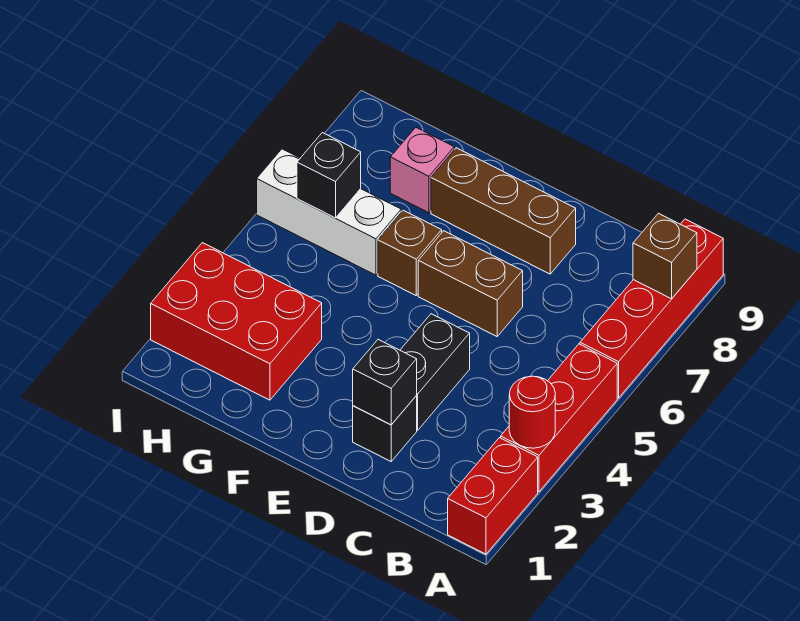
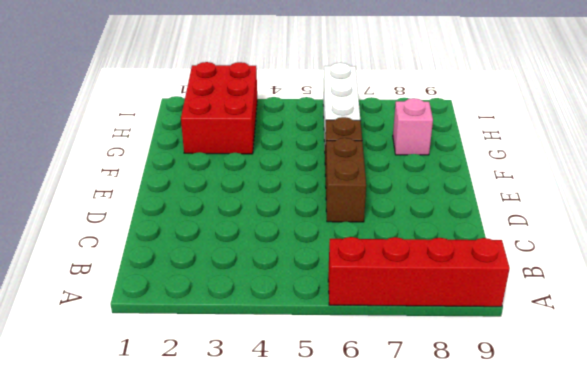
none -> red brick A1:A2 level 1
none -> red brick A3:A5 level 1
none -> black brick D2 level 1

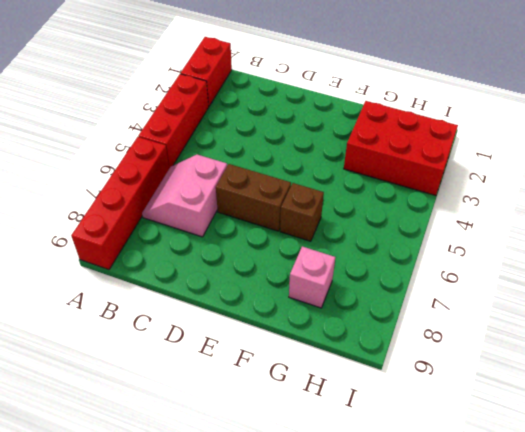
pink slope B6:C7 level 1 top C -> none
none -> black brick D2 level 1
none -> black brick D3:D4 level 1
none -> brown brick D8:F8 level 1

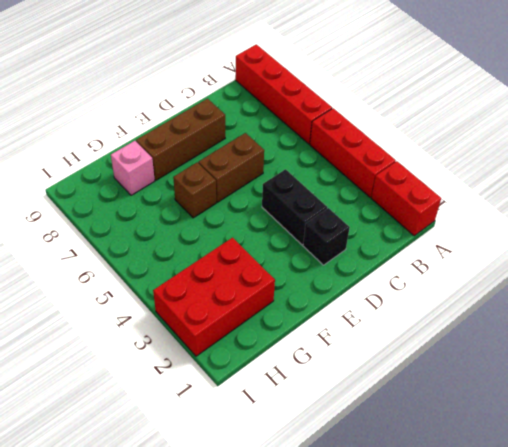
none -> white brick G6:I6 level 1
none -> red round brick A3 level 2
none -> brown brick A8 level 2

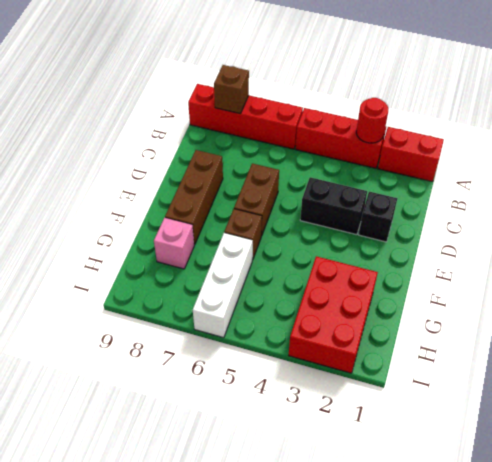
none -> black brick D2 level 2
none -> black brick H6 level 2

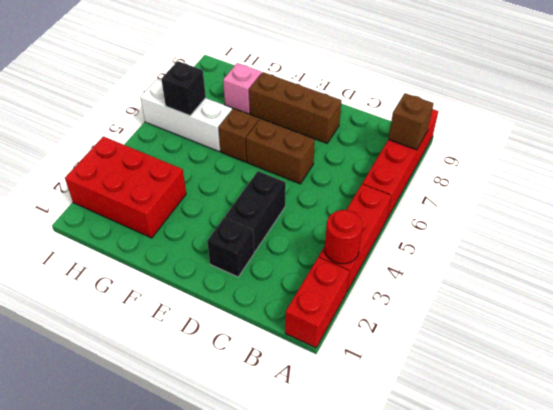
none -> black brick D2 level 2

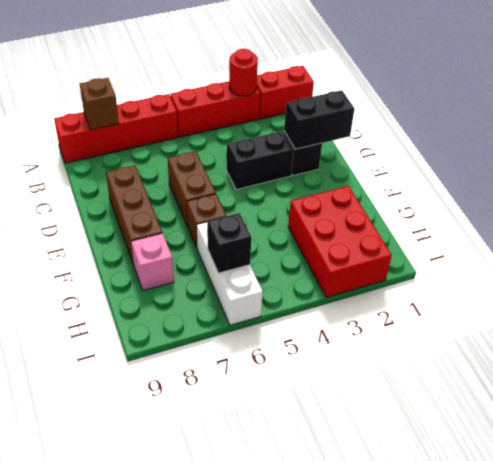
black brick D1:D2 level 2 -> black brick D2 level 2

